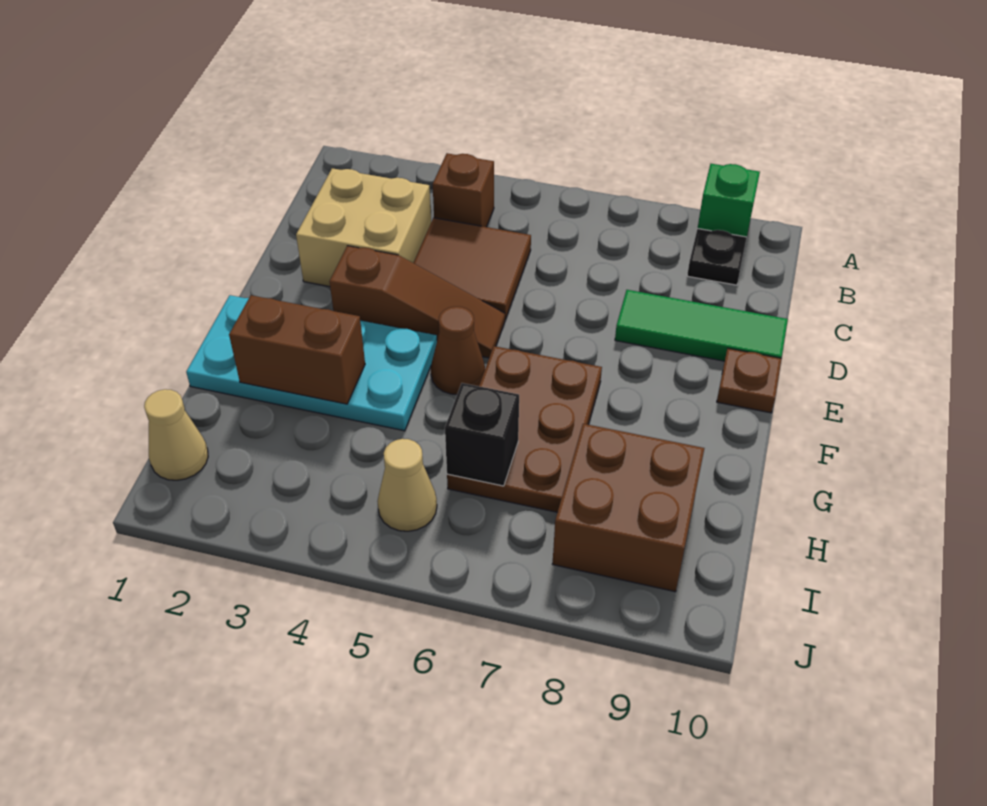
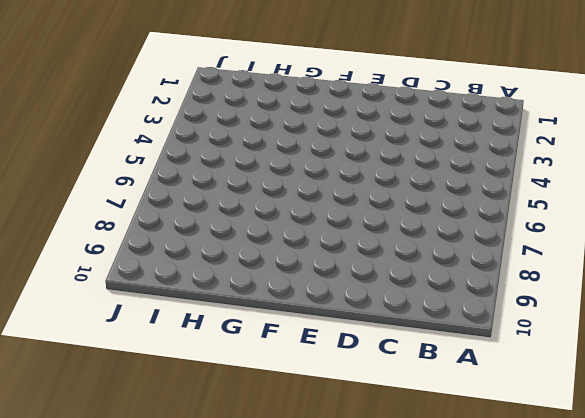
none -> green brick A9 level 1
none -> brown brick B4 level 1
none -> black plate B9 level 1

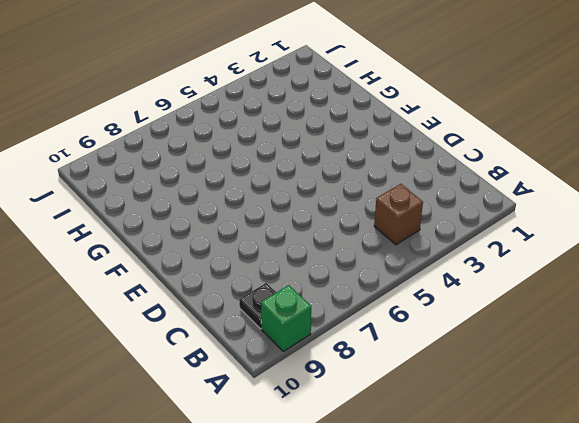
none -> tan brick C2:D3 level 1
none -> brown tile C4:D5 level 1
none -> green tile D8:D10 level 1

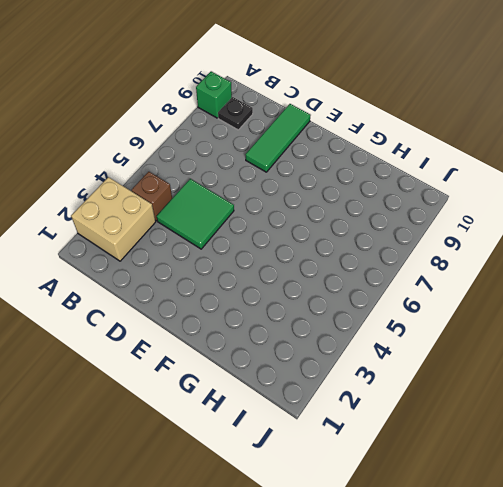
tan brick A2:B3 level 1 -> tan brick C2:D3 level 1
green tile C4:D5 level 1 -> brown tile C4:D5 level 1
none -> brown slope E3:E5 level 1 top 3
none -> brown plate E10 level 1
none -> cyan plate F1:G4 level 1

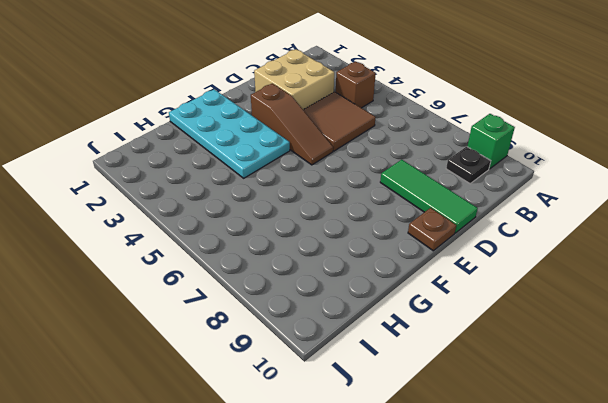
none -> brown cone F5 level 1
none -> brown plate F6:H7 level 1
none -> brown brick H8:I9 level 1

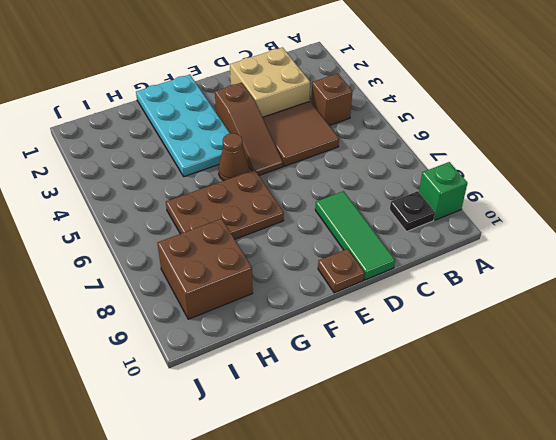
none -> tan cone I1 level 1
none -> tan cone I5 level 1
none -> brown brick G2:G3 level 2

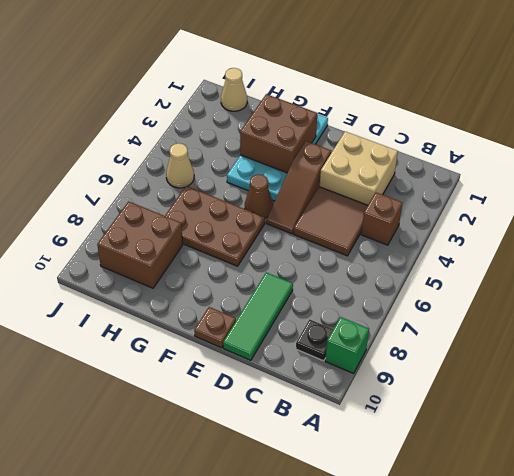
brown brick F2:G3 level 2 -> brown brick G2:G3 level 2
none -> black brick H6 level 2

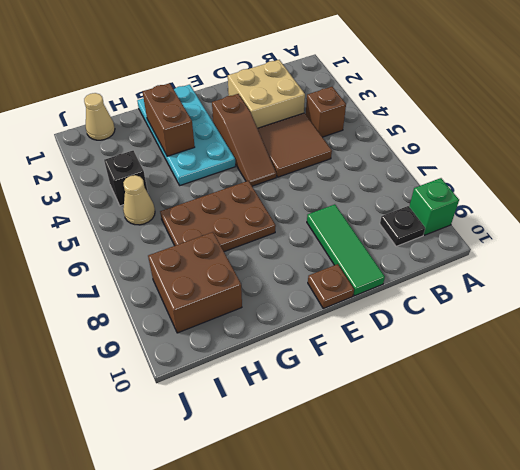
black brick I4 level 1 -> black brick H6 level 2
none -> brown cone F5 level 1

